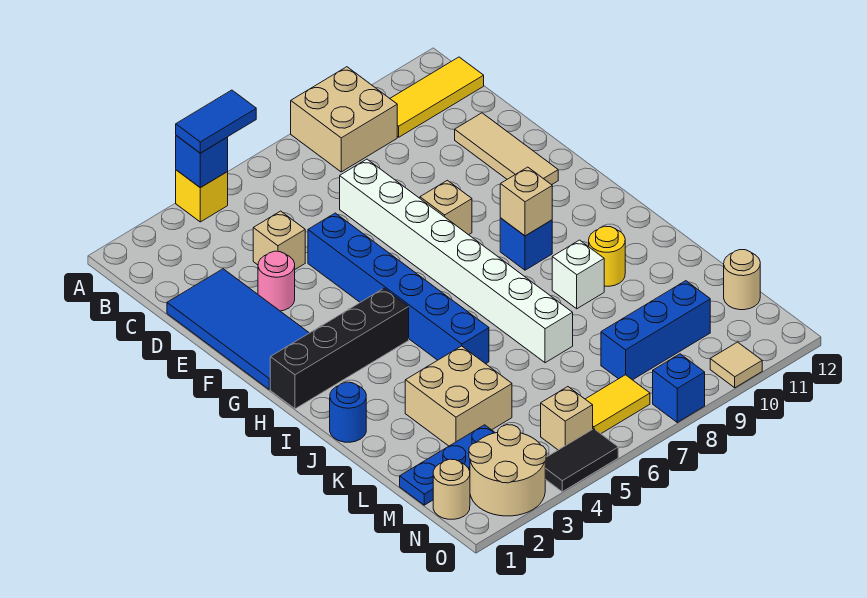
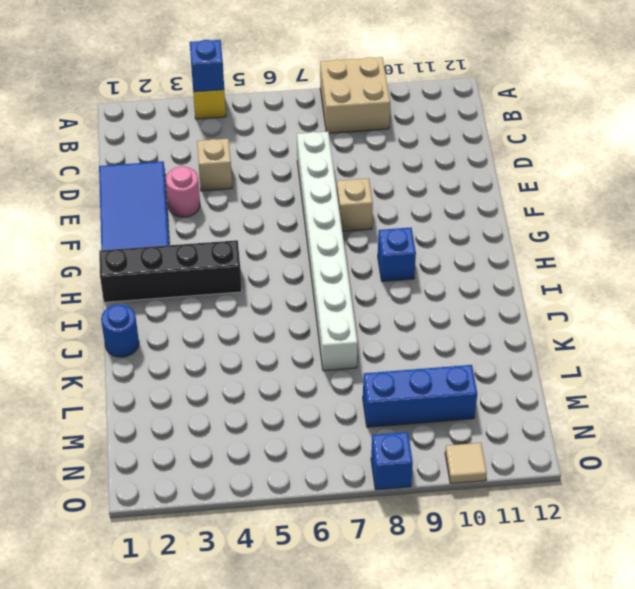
none -> yellow tile B10:B12 level 1
none -> tan tile D11:F11 level 1
none -> blue brick E5:J5 level 1

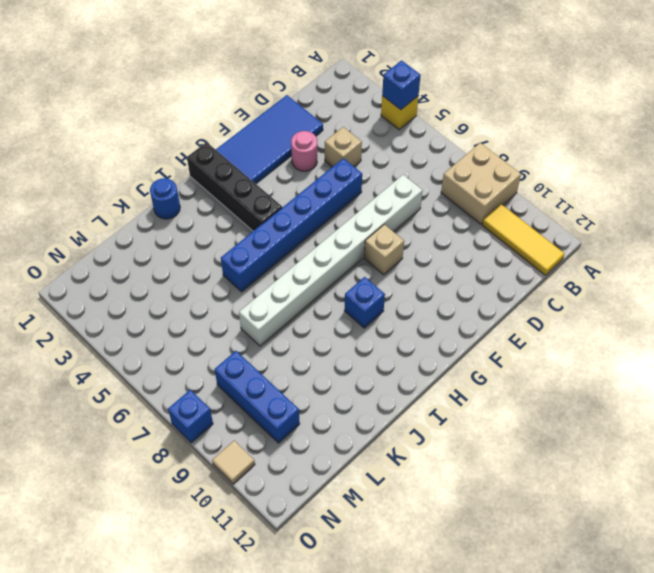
none -> tan tile D11:F11 level 1
none -> white brick J9 level 1
none -> yellow round brick J10 level 1

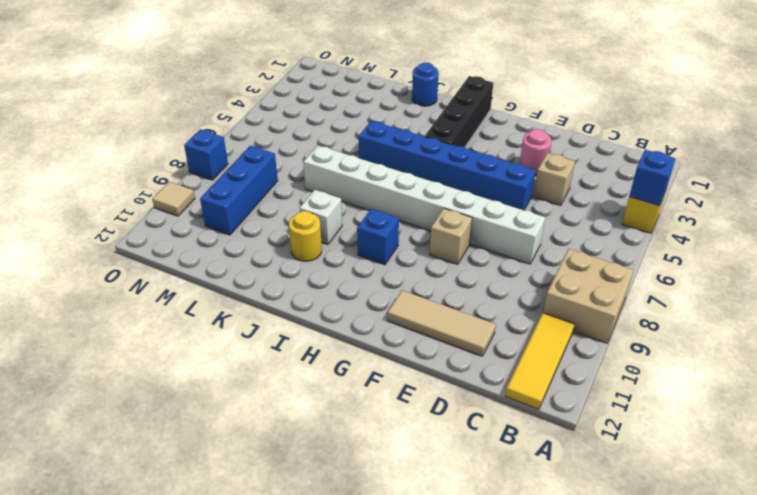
none -> blue tile D1:G2 level 1
none -> tan brick K3:L4 level 1
none -> blue plate M1:M3 level 1

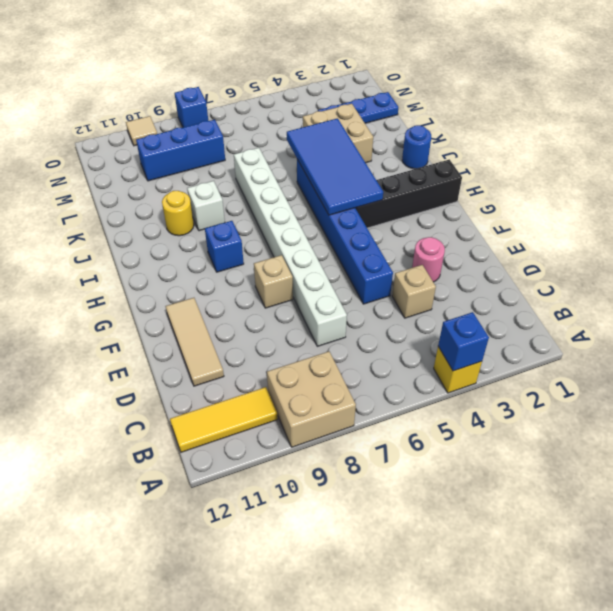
blue tile H4:K5 level 2 -> blue tile D1:G2 level 1
none -> tan round brick M12 level 1
none -> tan round brick N1 level 1
none -> tan round brick N2:O3 level 1

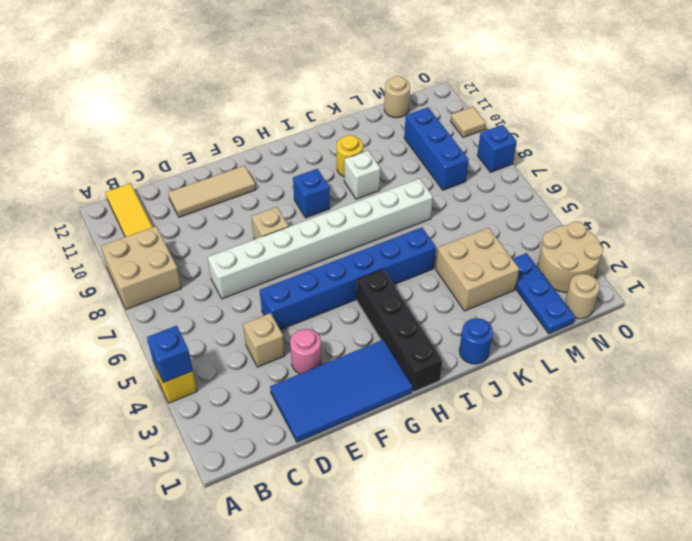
none -> tan brick N5 level 1
none -> yellow tile N6:N7 level 1
none -> black tile O4:O5 level 1

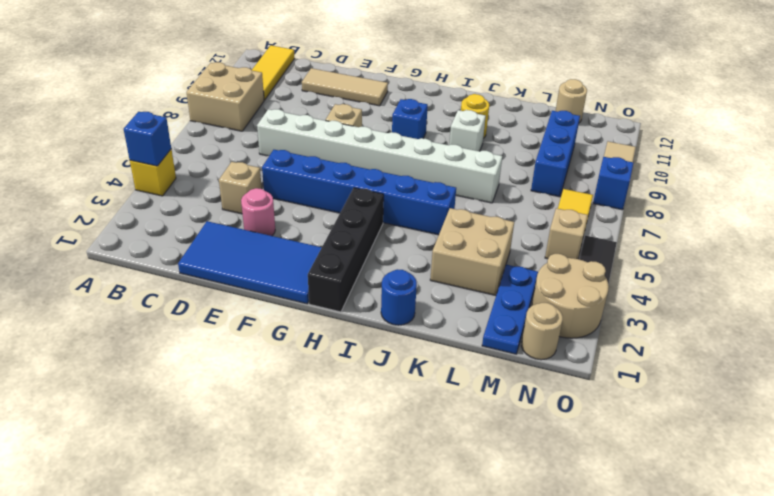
none -> tan brick H9 level 2
none -> blue tile A4:A5 level 3

